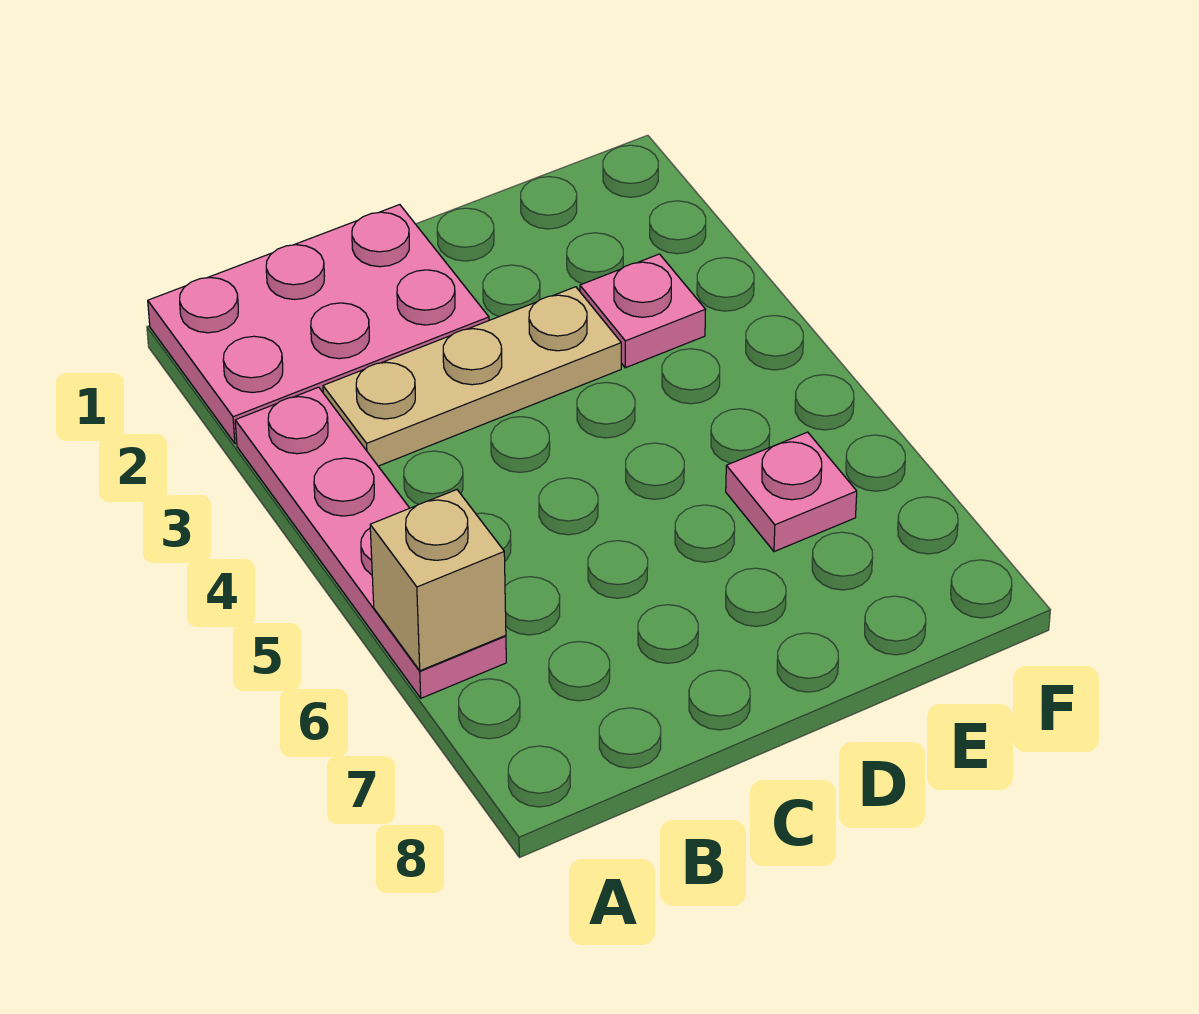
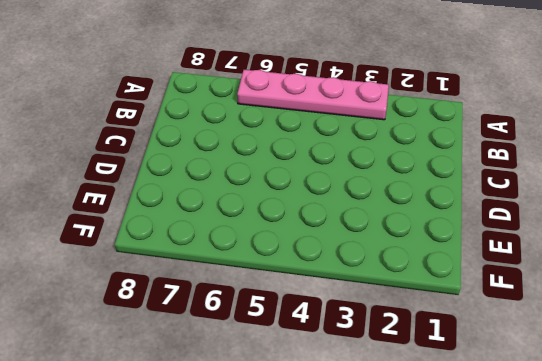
none -> pink plate A1:C2 level 1
none -> tan plate B3:D3 level 1

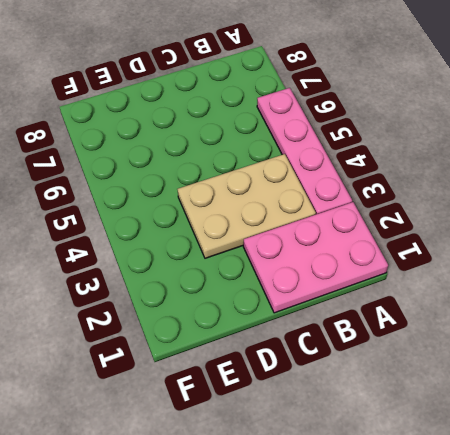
tan plate B3:D4 level 1 -> tan plate B3:D3 level 1
none -> pink plate E3 level 1
none -> pink plate E6 level 1

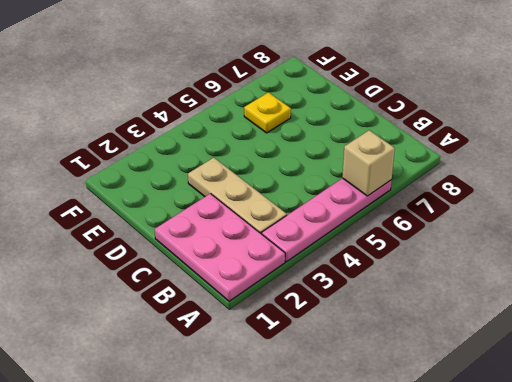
yellow plate E6 level 1 -> pink plate E6 level 1
none -> pink plate E3 level 1

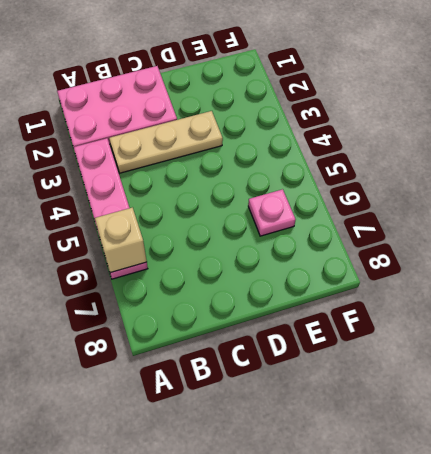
none -> pink plate E3 level 1

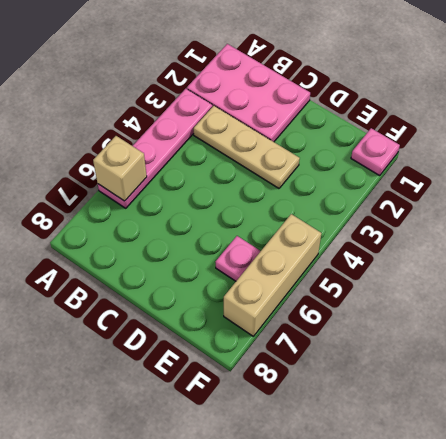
pink plate F1 level 1 -> pink plate E3 level 1
tan brick F5:F7 level 1 -> none

